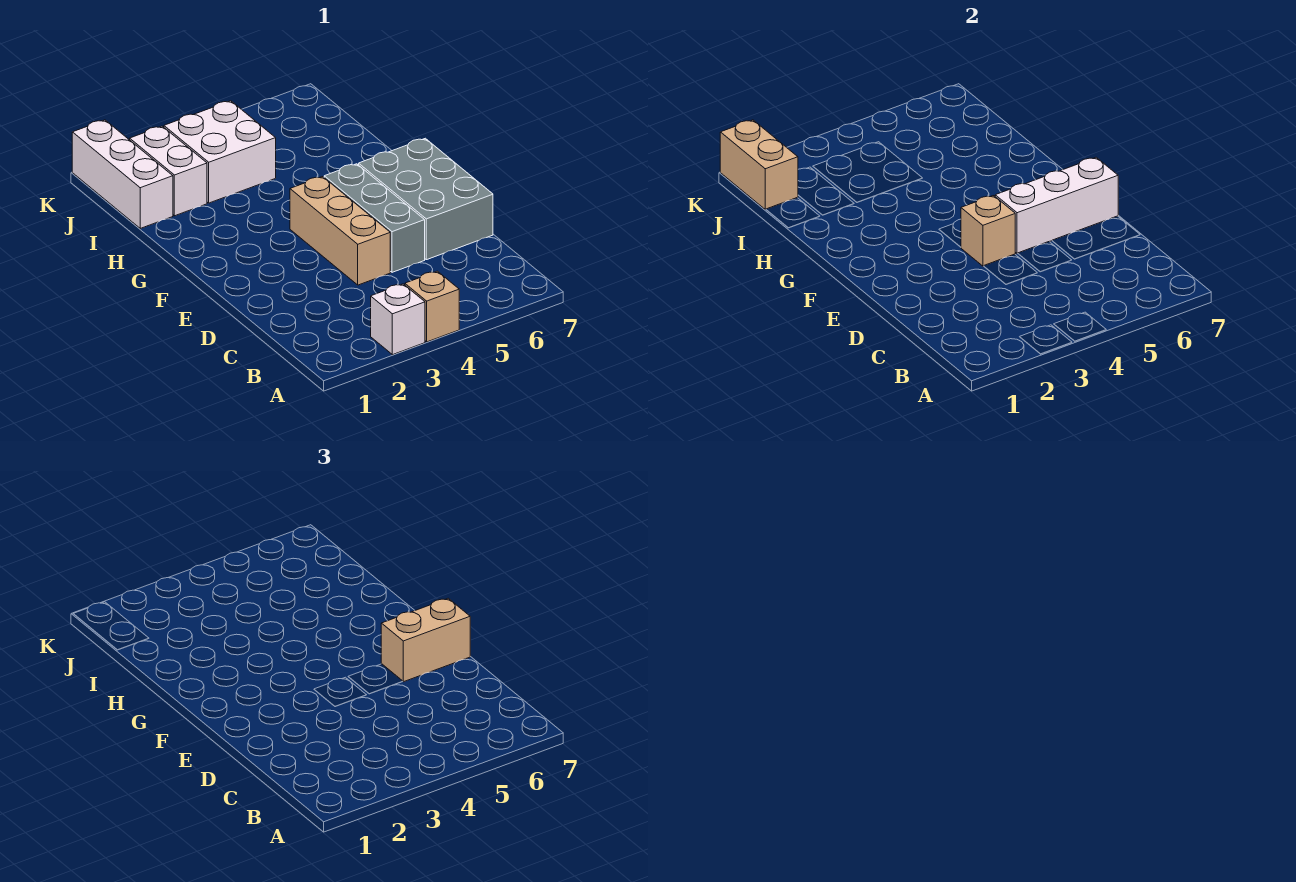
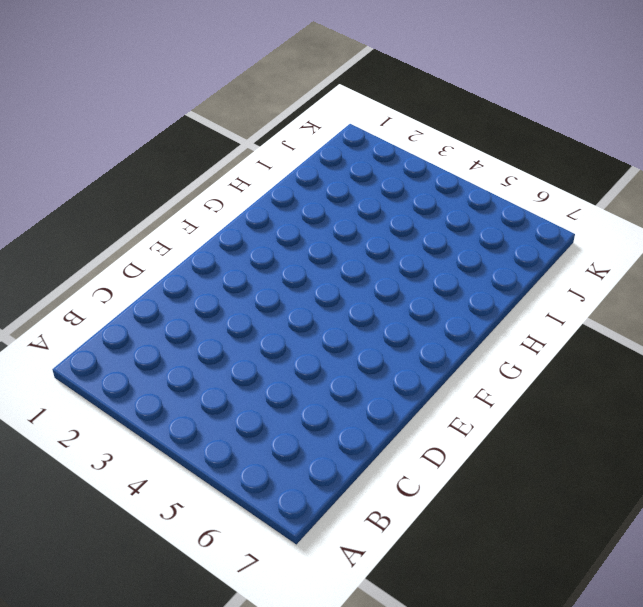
none -> white brick A3 level 1
none -> tan brick A4 level 1
none -> tan brick D4:F4 level 1

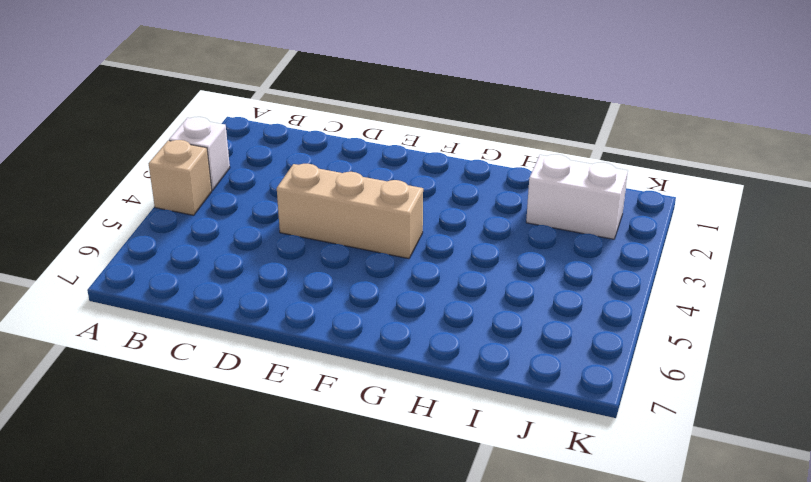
none -> grey brick D5:F5 level 1
none -> grey brick D6:F7 level 1
none -> white brick I1:K1 level 1

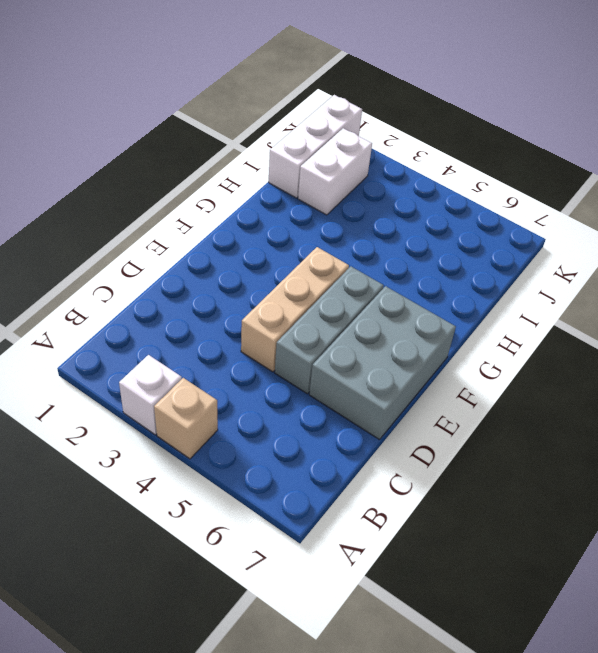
none -> white brick I3:J4 level 1
none -> tan brick E4 level 2
none -> white brick E5:E7 level 2

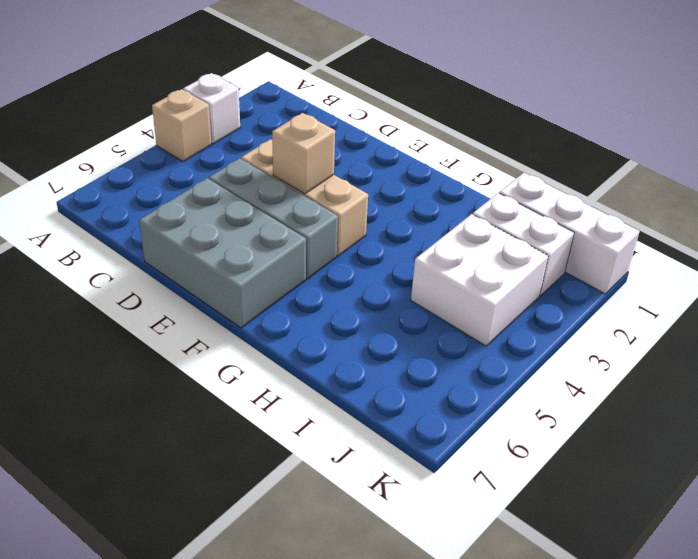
none -> white brick E5:E7 level 2
none -> tan brick J1:K1 level 2
none -> tan brick E6:E7 level 3

